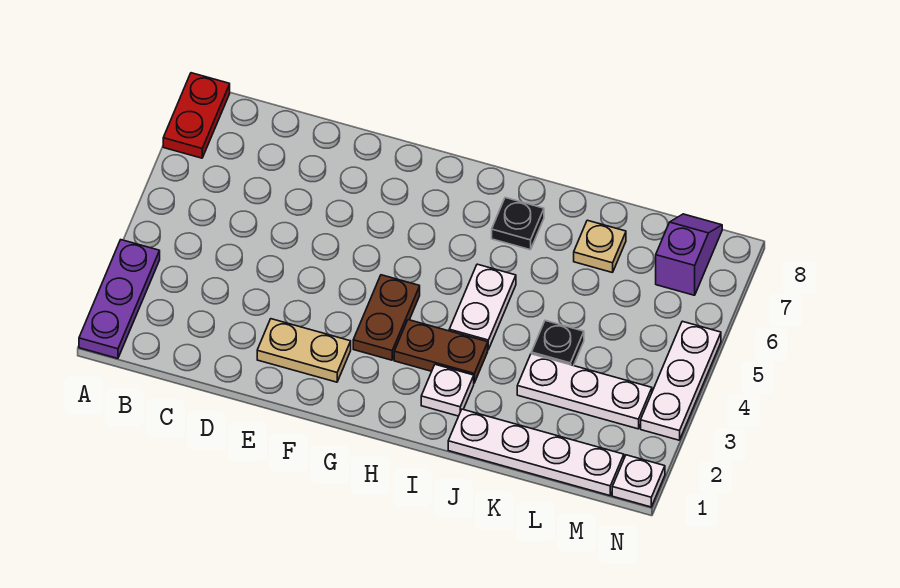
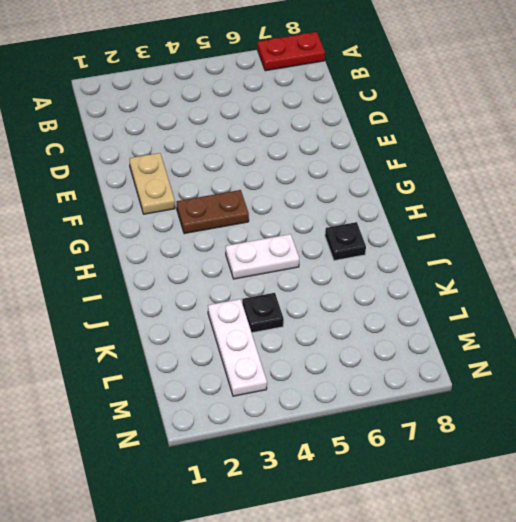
none -> purple plate A1:A3 level 1
none -> brown plate H3:I3 level 1
none -> white plate I2 level 1

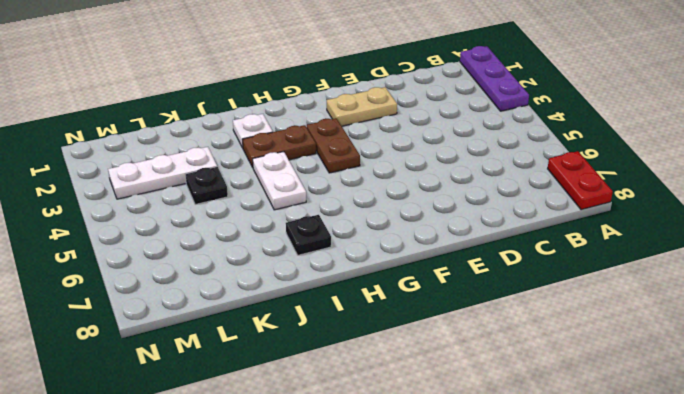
none -> white plate J1:M1 level 1
none -> tan plate K7 level 1
none -> purple slope M7:M8 level 1 top 7

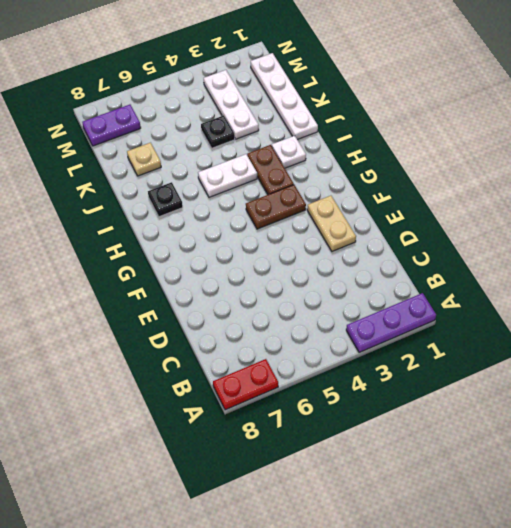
purple plate M7:M8 level 1 -> purple slope M7:M8 level 1 top 7
none -> white plate N1 level 1
none -> white plate N3:N5 level 1

